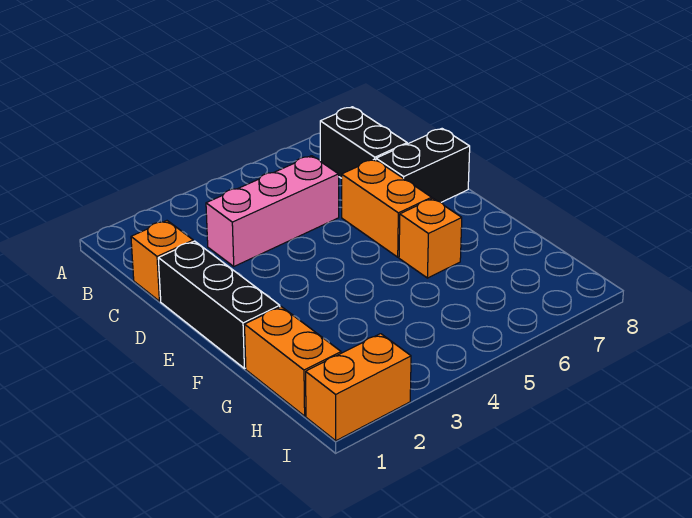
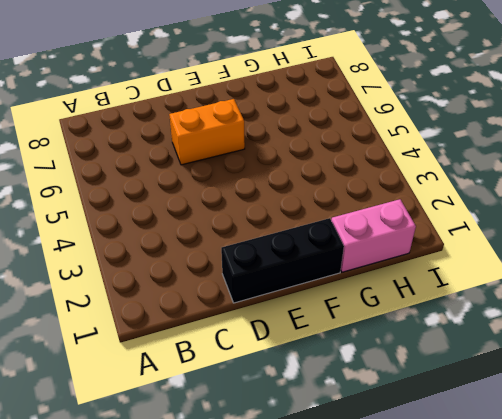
pink brick G1:H1 level 1 -> orange brick G1:H1 level 1
none -> black brick B7:C7 level 1
none -> orange brick C1 level 1

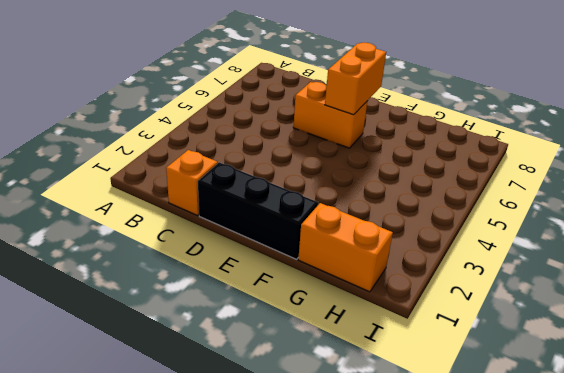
orange brick E6:E7 level 2 -> orange brick I1:I2 level 1
none -> black brick B7:C7 level 1
none -> pink brick C3:C5 level 1

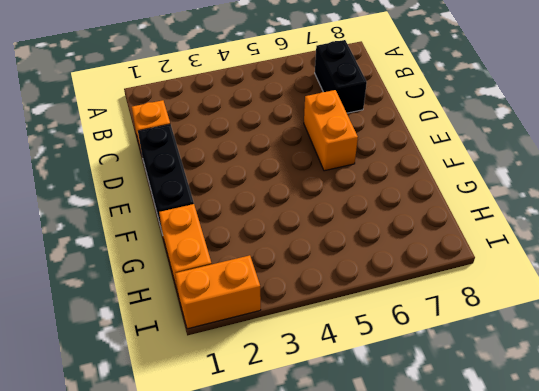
none -> pink brick C3:C5 level 1
none -> black brick D7:D8 level 1

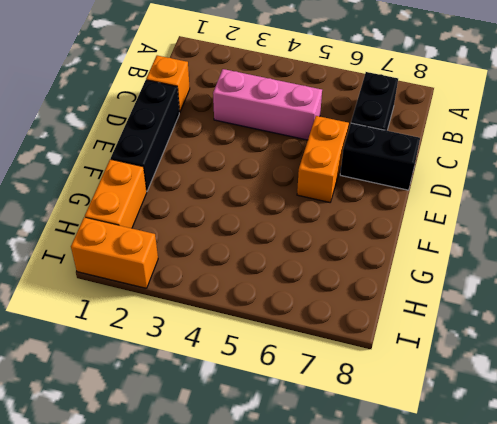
none -> orange brick F6 level 1

